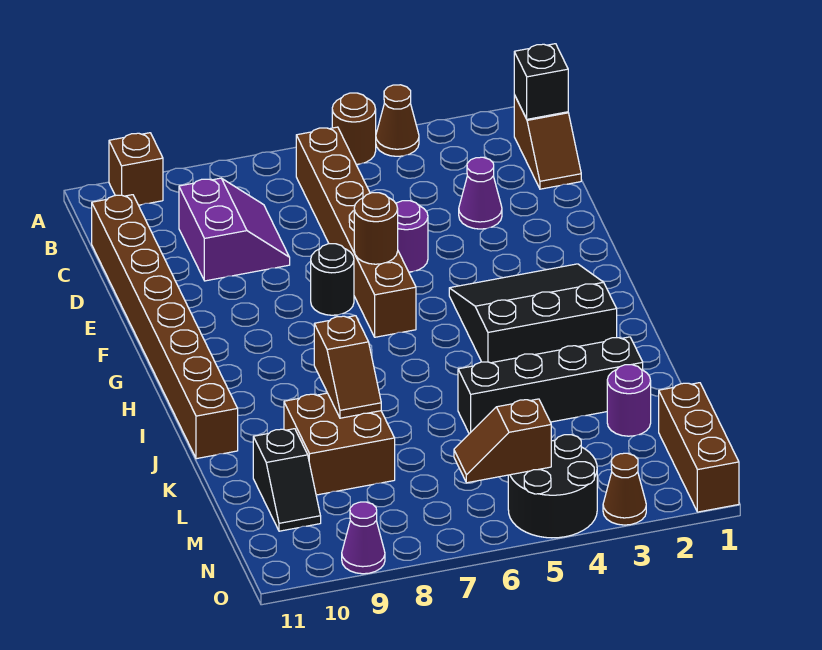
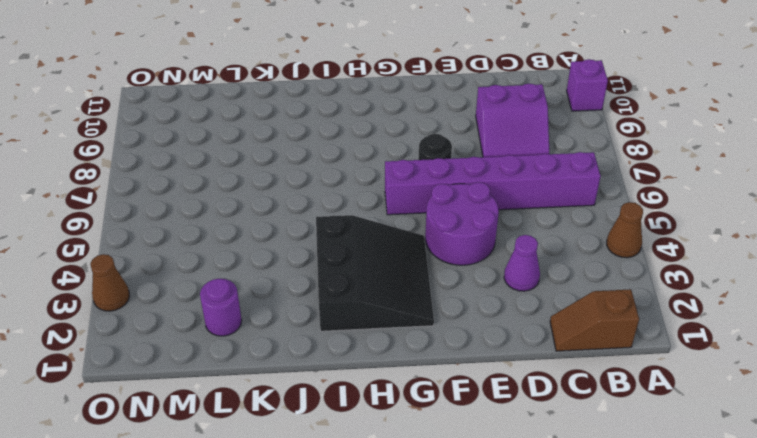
purple brick A10 level 1 -> brown brick A10 level 1
purple brick B6:G6 level 1 -> brown brick B6:G6 level 1
purple round brick E4:F5 level 1 -> purple round brick E5 level 1
none -> brown round brick A5 level 1
none -> brown brick C11:J11 level 1
none -> black brick K2:K5 level 1

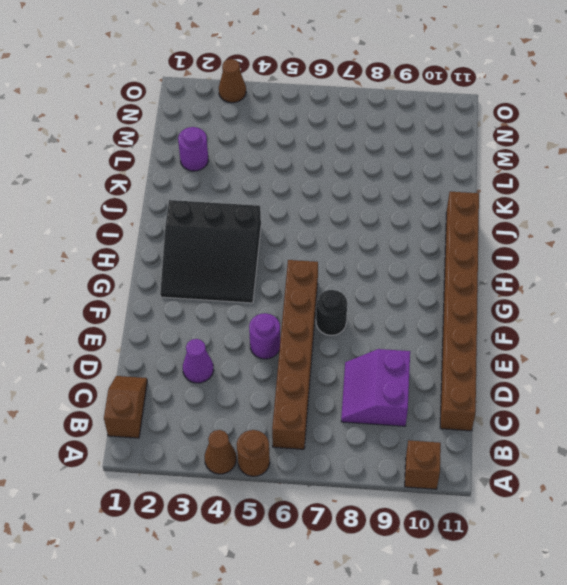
none -> black brick K2:K5 level 1
none -> brown brick K8:L9 level 1
none -> black slope L10:M10 level 1 top L

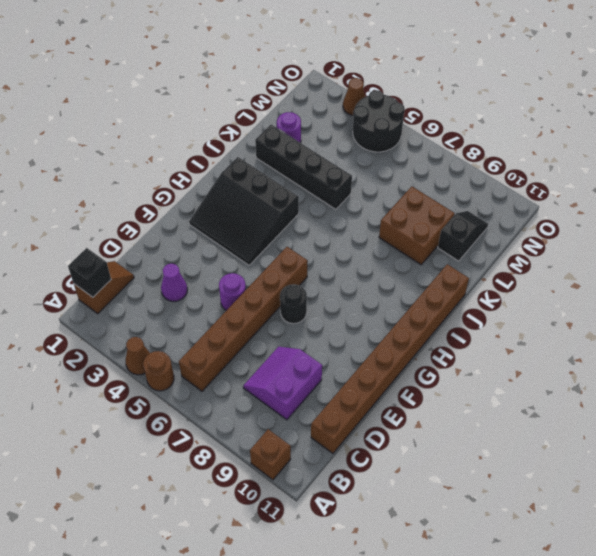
none -> brown brick M1:O1 level 1
none -> purple cone O9 level 1
none -> brown round brick F6 level 2

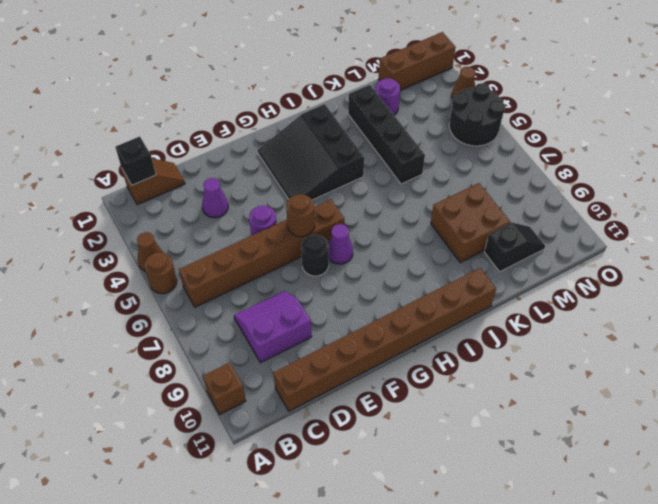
purple cone G7 level 1 -> purple cone O9 level 1
none -> brown slope J8:K8 level 2 top J
none -> brown slope N5:N6 level 2 top 5

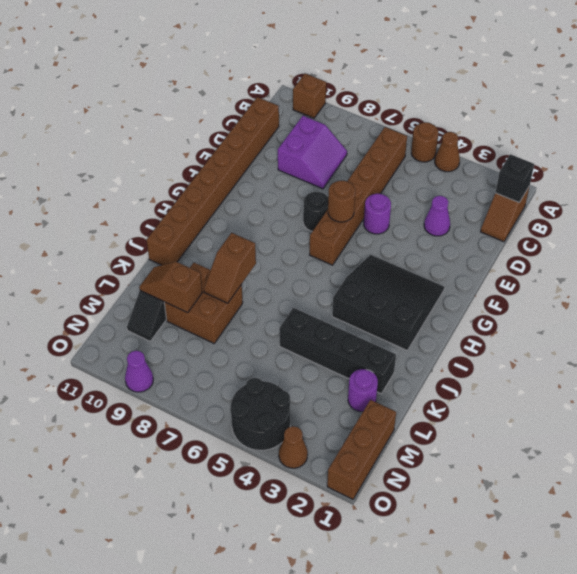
brown slope L9:L10 level 2 top 9 -> brown slope N5:N6 level 2 top 5

